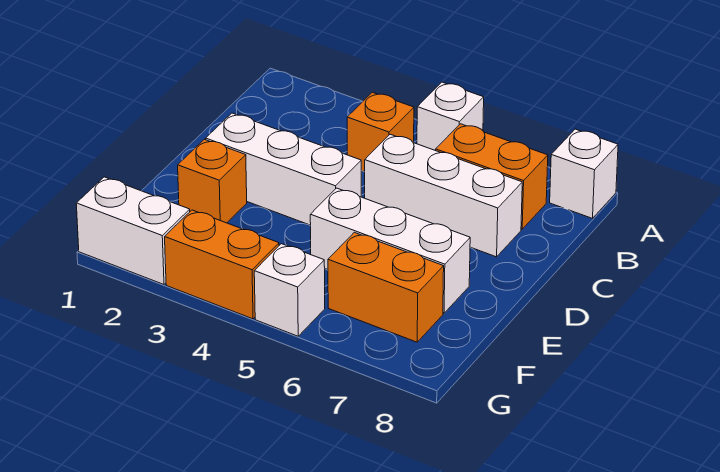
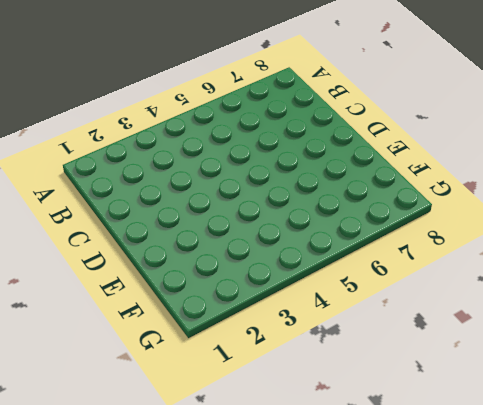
none -> white brick A5 level 1
none -> white brick A8 level 1
none -> orange brick B4 level 1

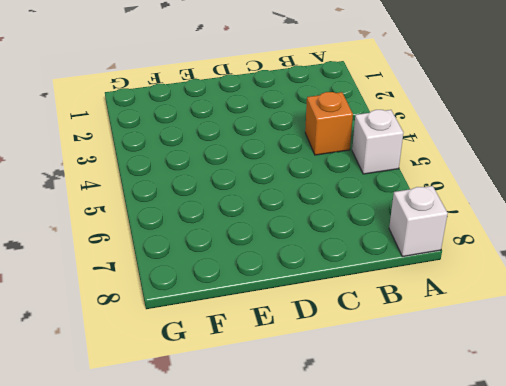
none -> orange brick B6:B7 level 1
none -> white brick C5:C7 level 1
none -> white brick D2:D4 level 1

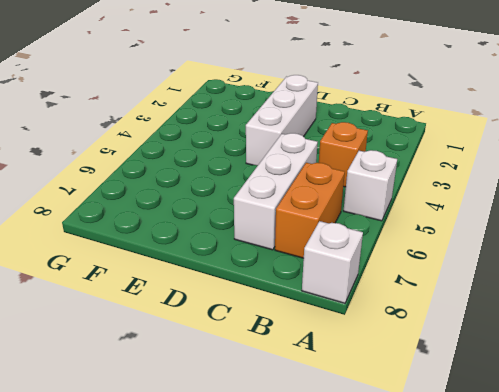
none -> orange brick E2 level 1
none -> white brick E5:E7 level 1
none -> orange brick F6:F7 level 1

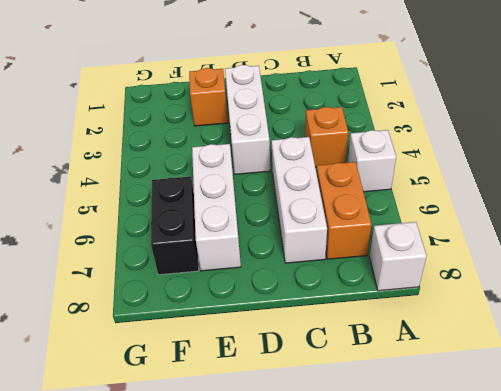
black brick F6:F7 level 1 -> orange brick F6:F7 level 1
none -> white brick G1:G2 level 1
none -> orange brick G3:G4 level 1
none -> white brick G5 level 1

